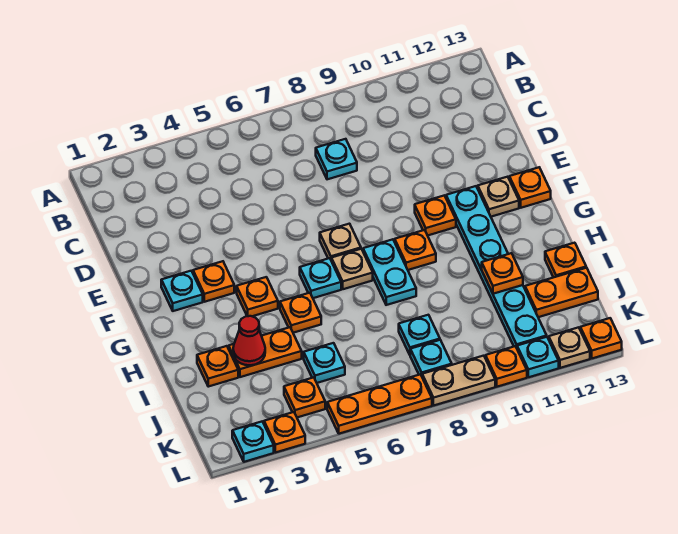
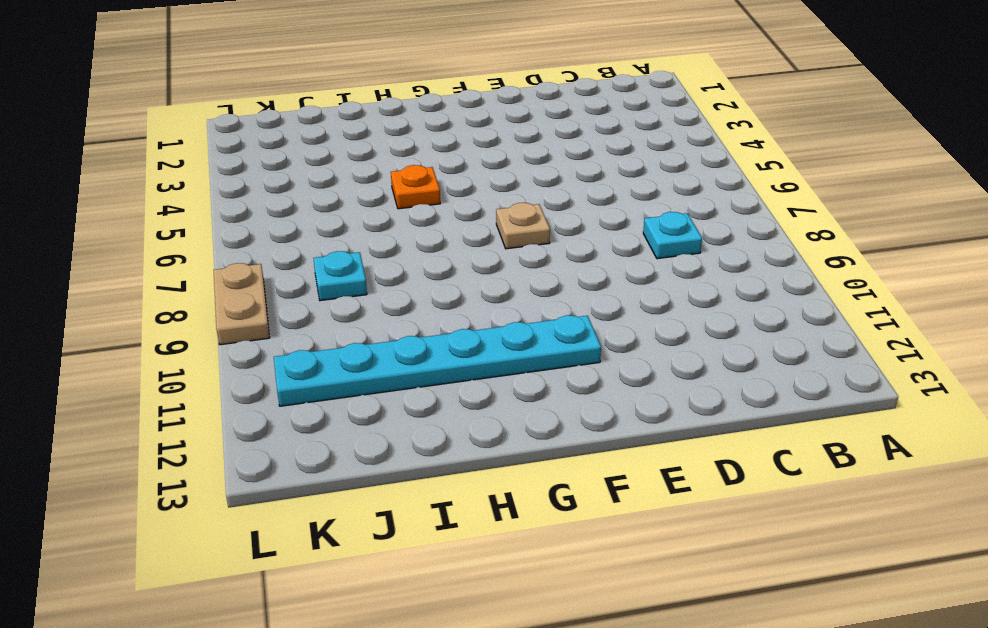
none -> cyan plate F2 level 1
none -> orange plate F3 level 1
none -> orange plate F10 level 1
none -> tan plate F12 level 1

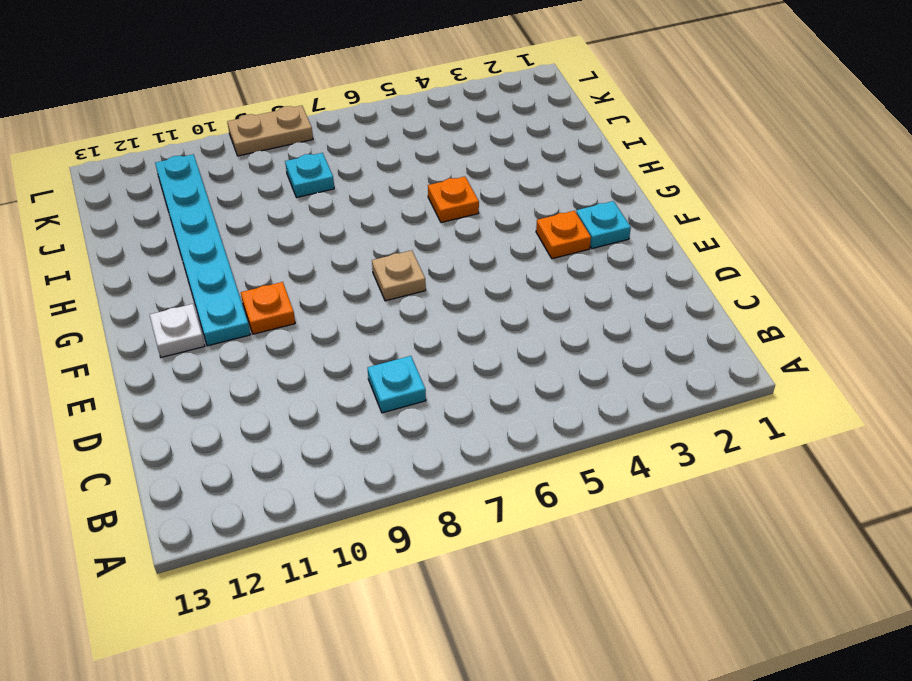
white plate F12 level 1 -> tan plate F12 level 1
none -> orange plate F13 level 1
none -> orange plate G4 level 1
none -> cyan plate G6 level 1
none -> tan plate G7 level 1

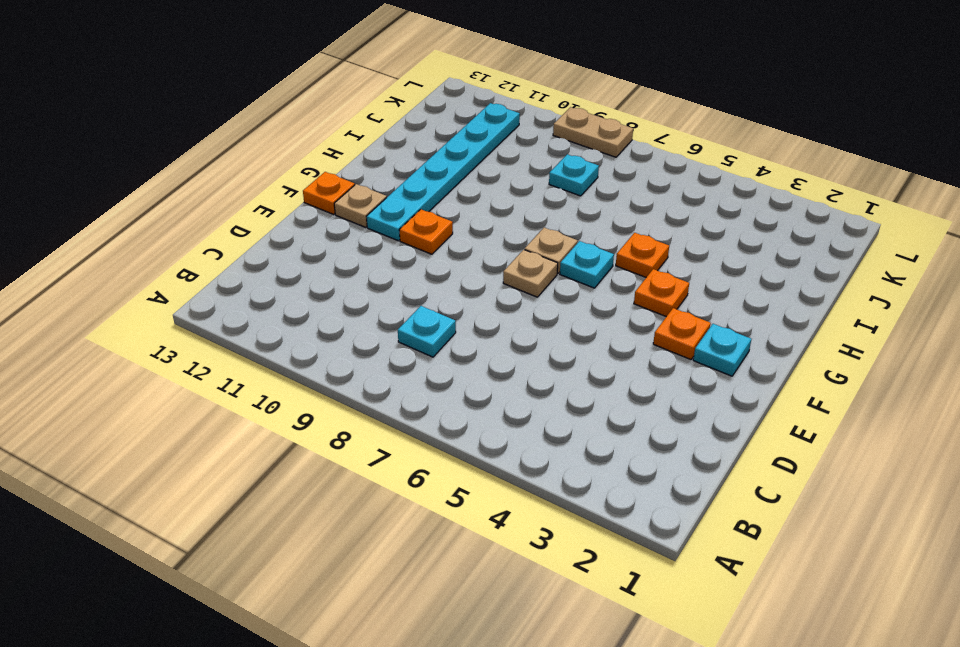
none -> cyan plate G8:H8 level 1
none -> orange plate G9 level 1
none -> orange plate I2 level 1
none -> orange plate I3:I4 level 1

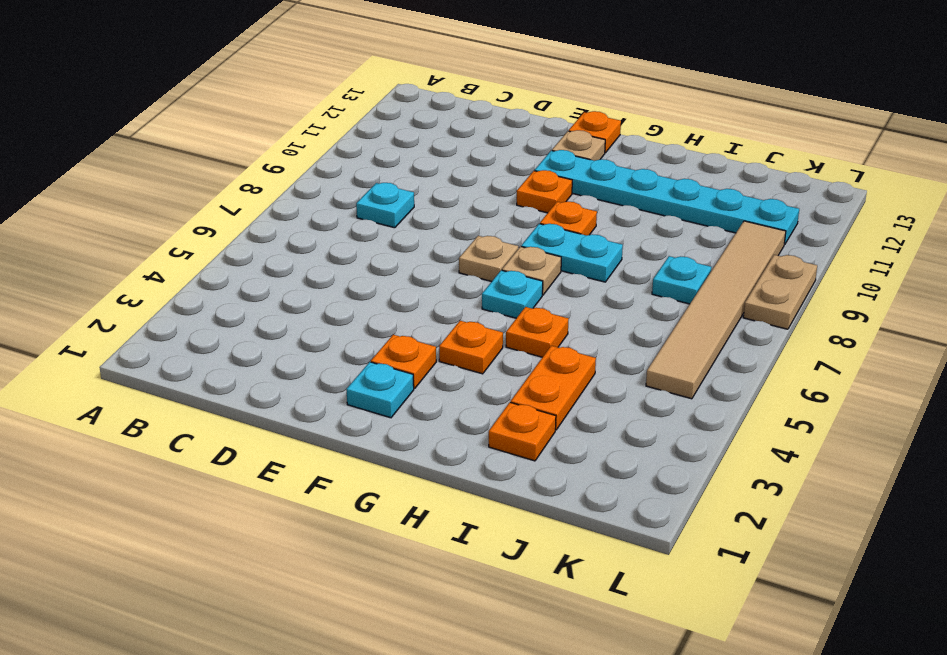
tan tile K5:K10 level 1 -> cyan plate K8 level 1
none -> orange plate I13 level 1
none -> cyan plate J5 level 1
none -> orange plate J12:J13 level 1
none -> orange plate K4 level 1

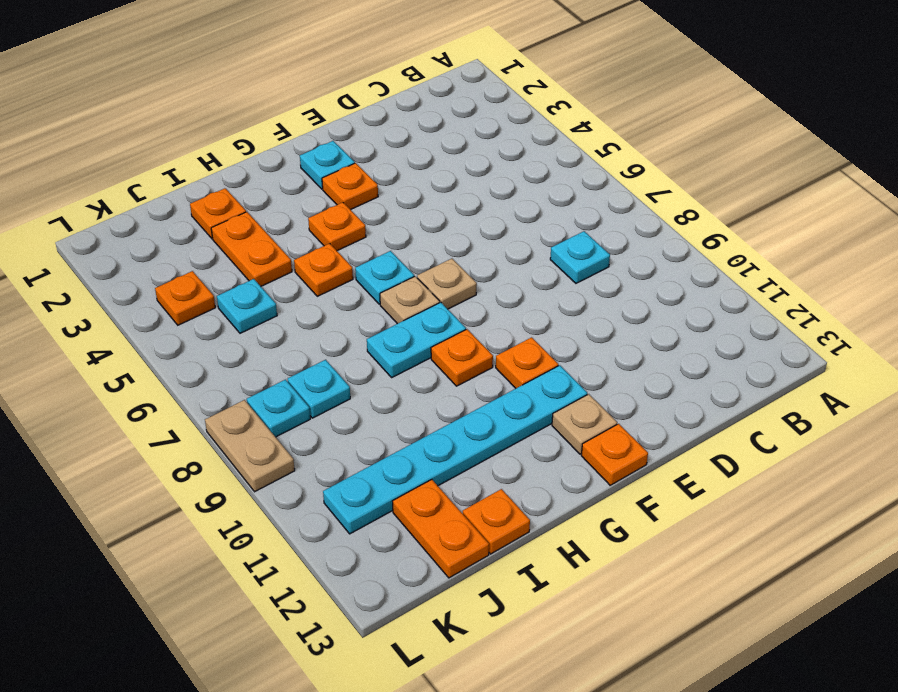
none -> cyan plate L2 level 1
none -> orange plate L3 level 1
none -> orange plate L5:L7 level 1
none -> orange plate L10 level 1

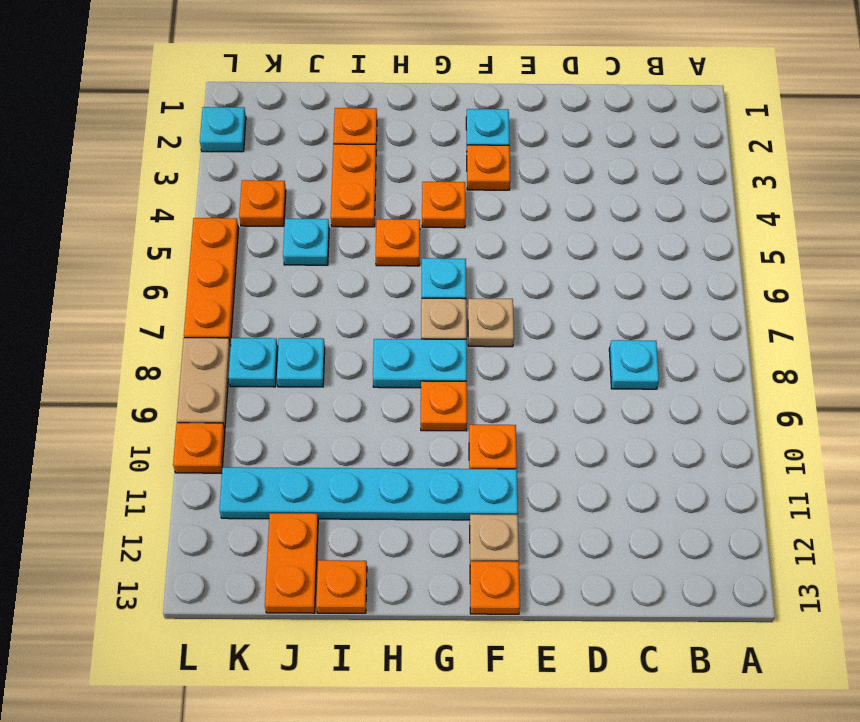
none -> orange plate L3 level 1
none -> cyan plate L11 level 1
none -> tan plate L12 level 1
none -> orange plate L13 level 1

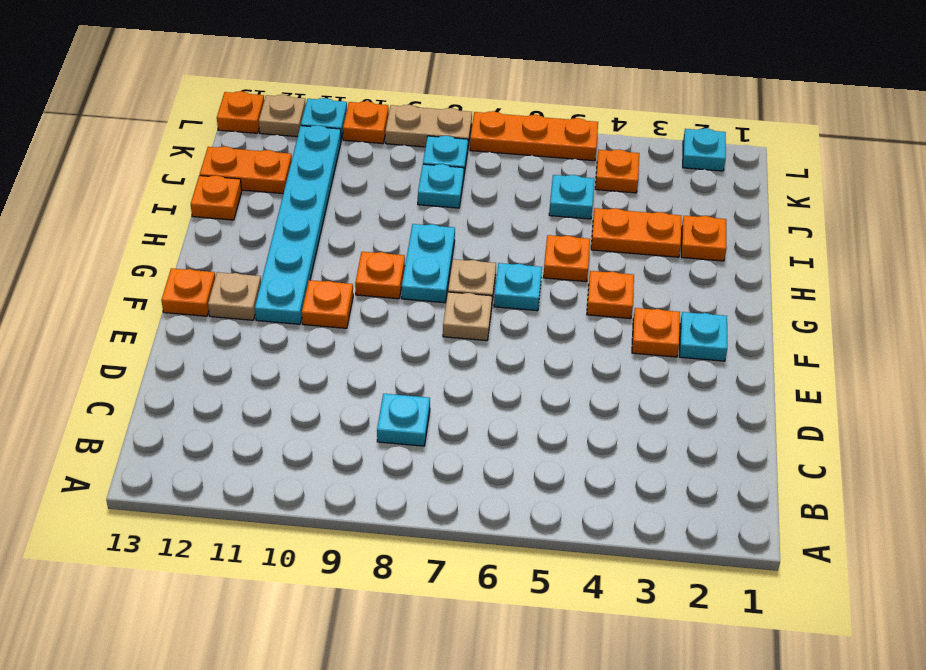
none -> orange plate L3 level 1
none -> red cone I3 level 2
none -> orange plate I11 level 2

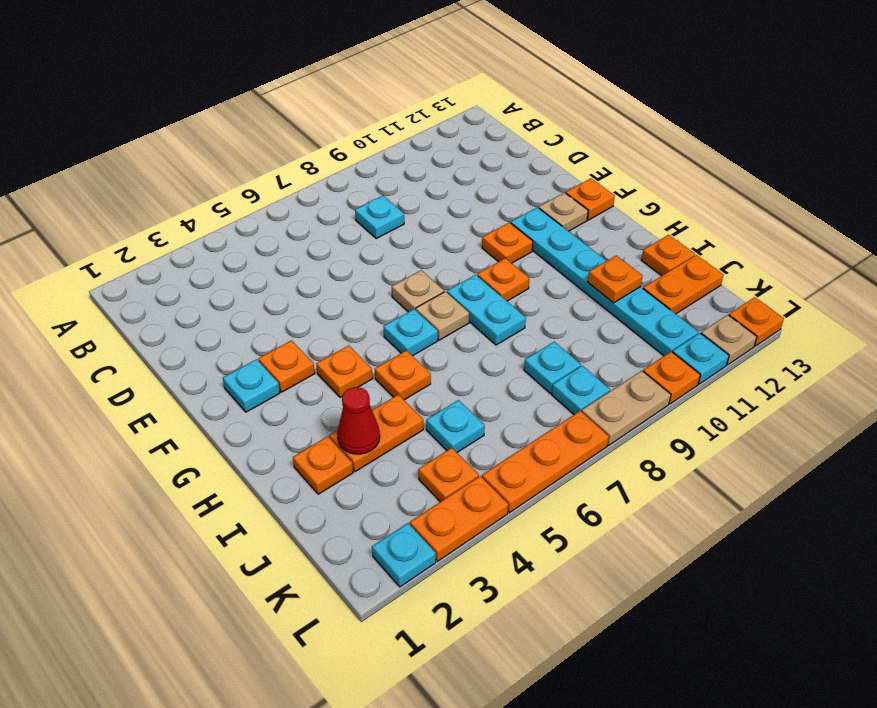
orange plate L3:L4 level 1 -> orange plate L3 level 1

